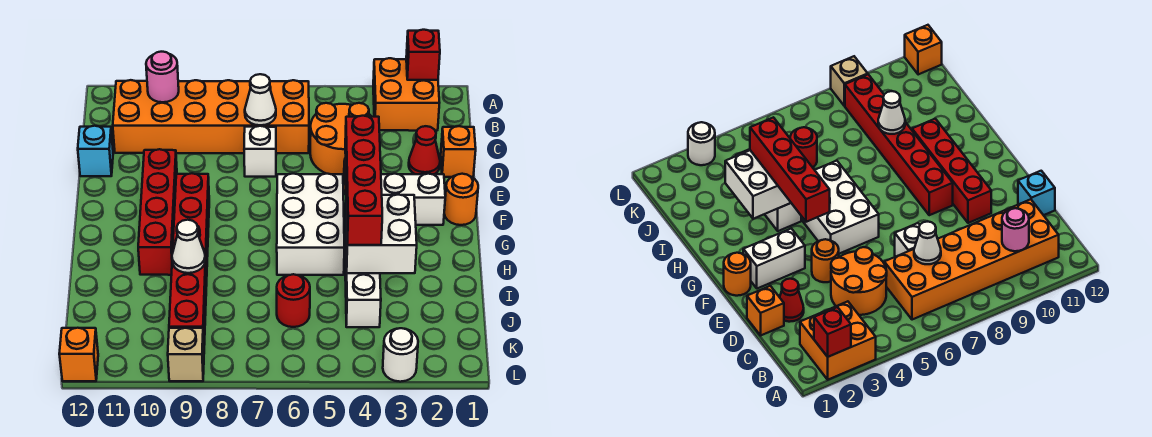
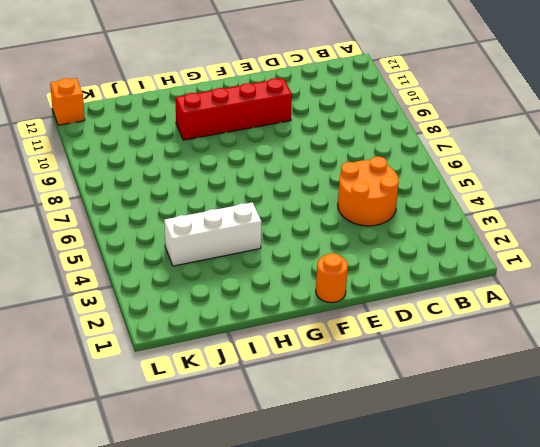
none -> orange brick A2:B3 level 1
none -> orange brick B6:C11 level 1
none -> orange brick D1 level 1

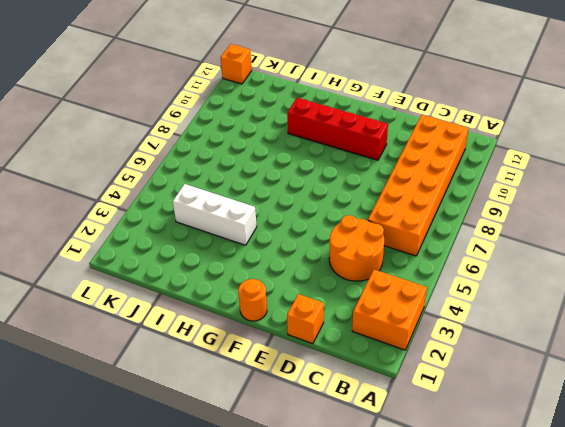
none -> red cone D2 level 1
none -> white brick D7 level 1
none -> cyan brick D12 level 1

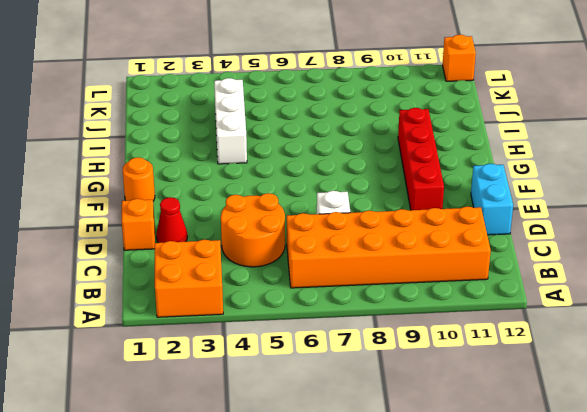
cyan brick D12:E12 level 1 -> cyan brick D12 level 1
none -> orange round brick E4 level 1
none -> white brick F2:F3 level 1
none -> white brick F5:H6 level 1

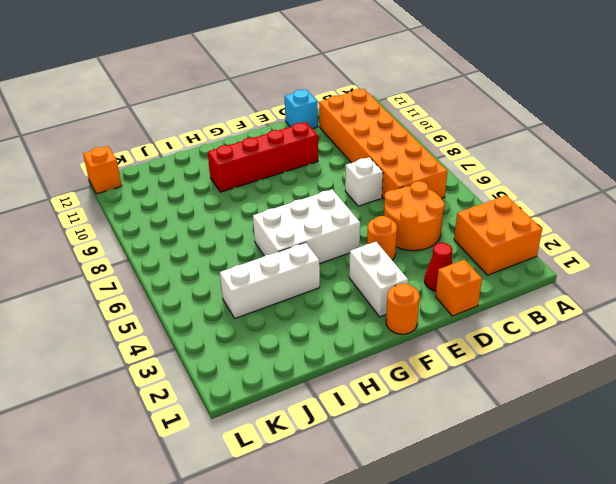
none -> red brick F9:K9 level 1
none -> red round brick J6 level 1
none -> white round brick L3 level 1

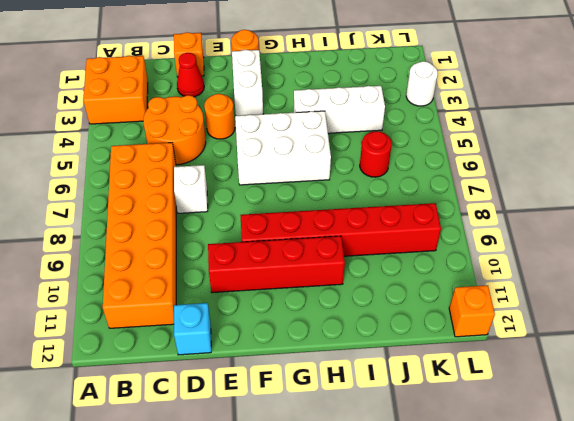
none -> tan brick L9 level 1
none -> red brick A2 level 2
none -> pink round brick B10 level 2

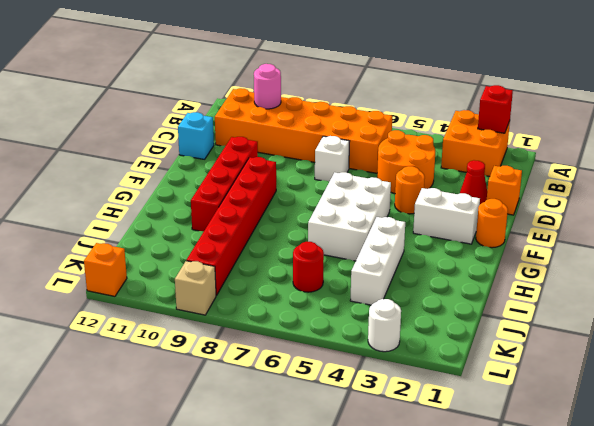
none -> white cone C7 level 2
none -> white brick H3:I4 level 2
none -> white cone I9 level 2

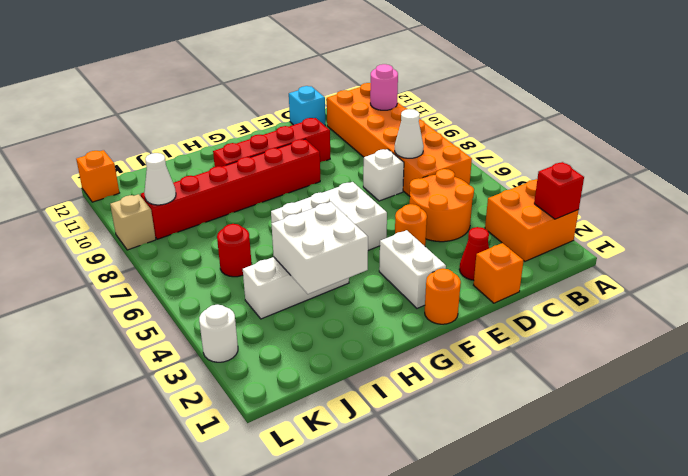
white cone K9 level 2 -> white cone I9 level 2
none -> red brick F4:I4 level 3

